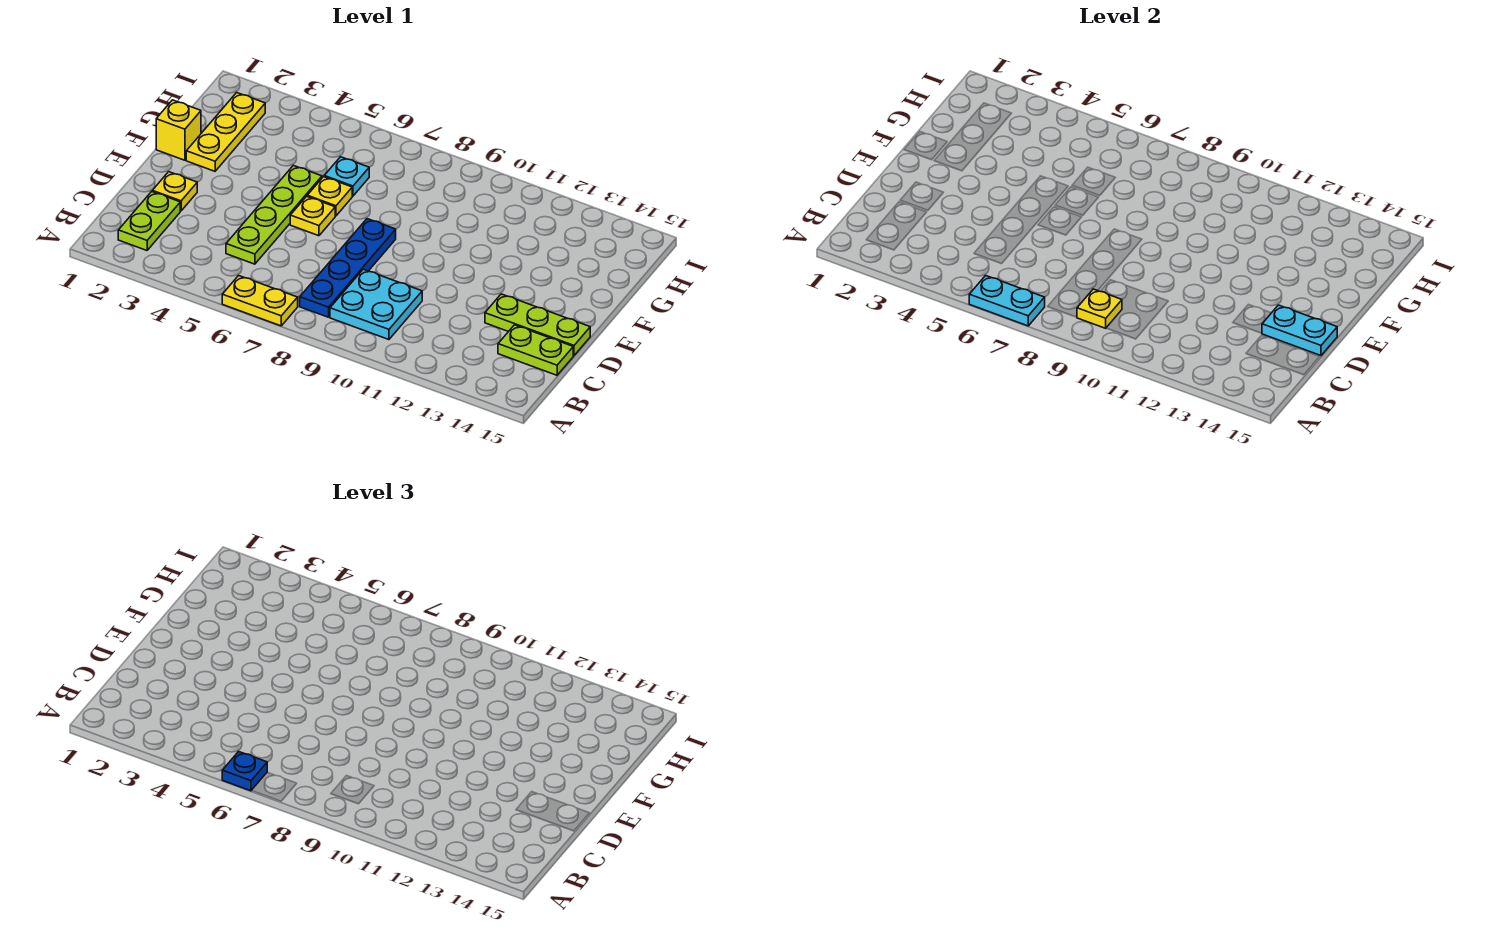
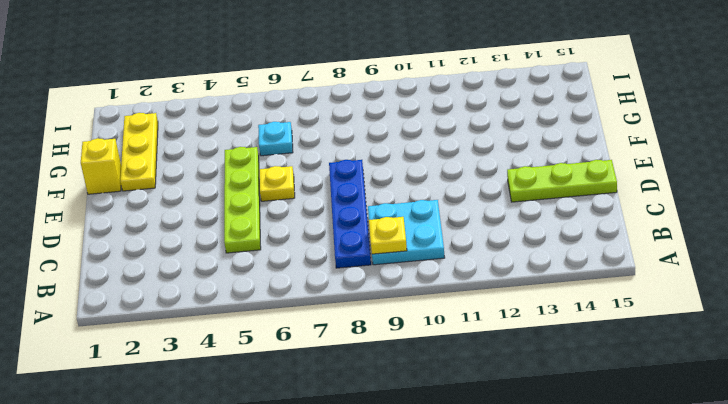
none -> yellow plate A6:A7 level 1
none -> lime plate B2:C2 level 1
none -> lime plate C14:C15 level 1

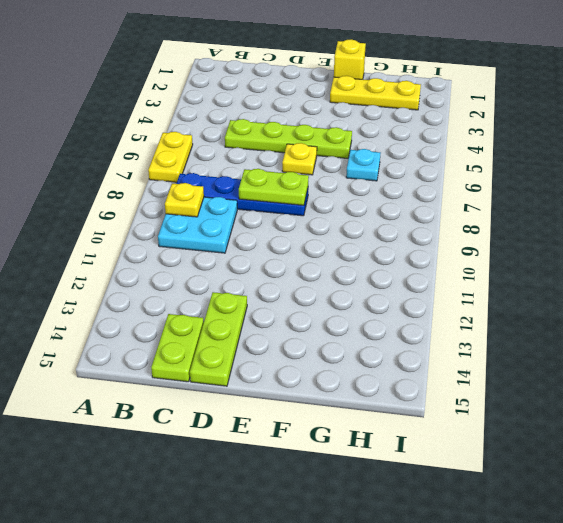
lime plate D8:E8 level 2 -> lime plate B2:C2 level 1
none -> yellow plate D2 level 1
none -> yellow plate F6 level 1
none -> cyan plate A6:A7 level 2

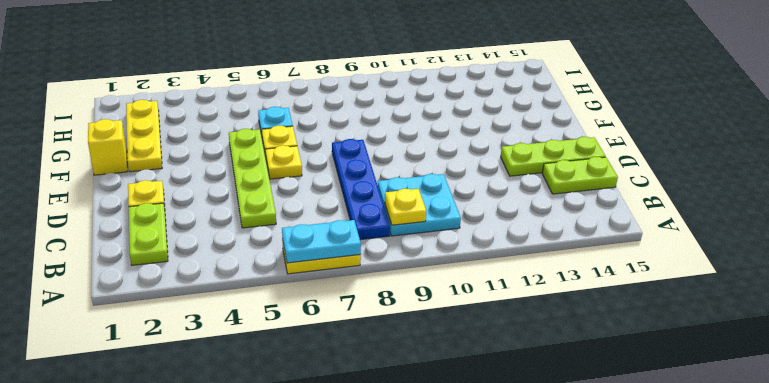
none -> cyan plate D14:D15 level 2
none -> blue plate A6 level 3

